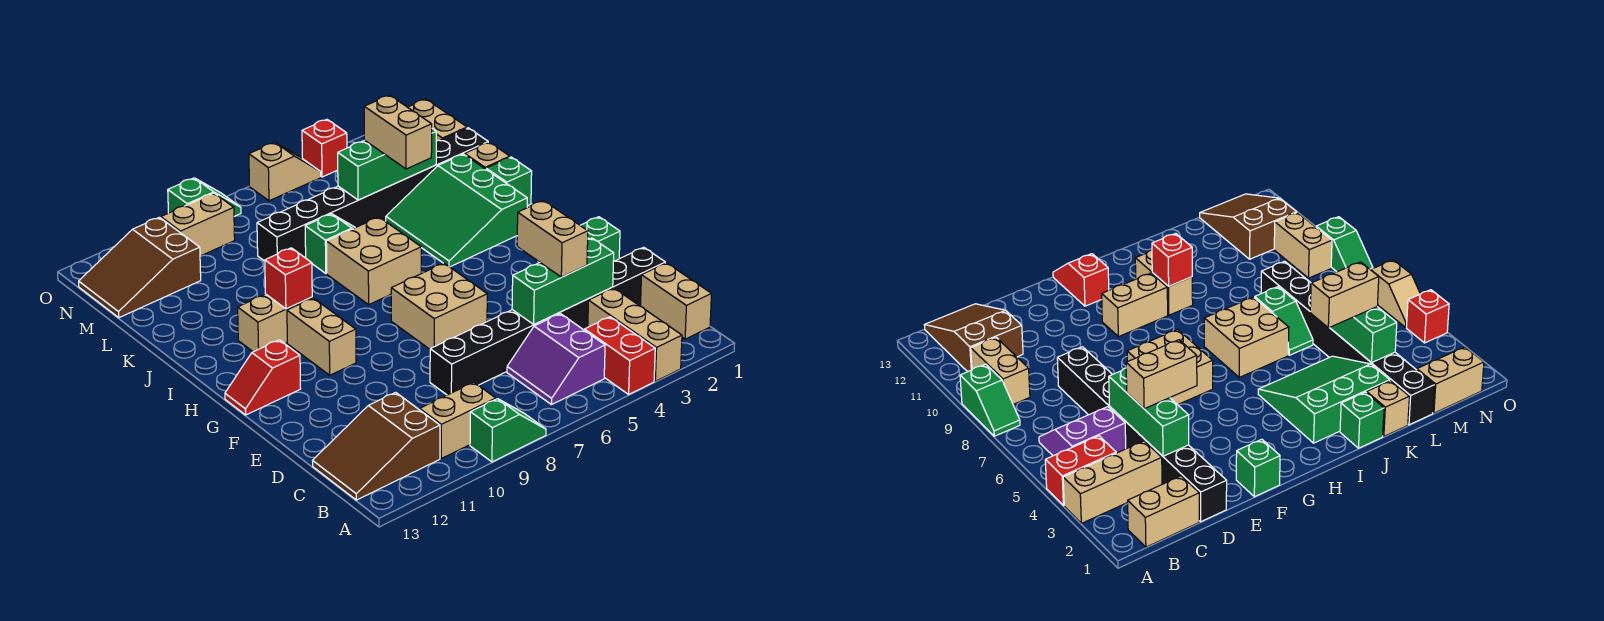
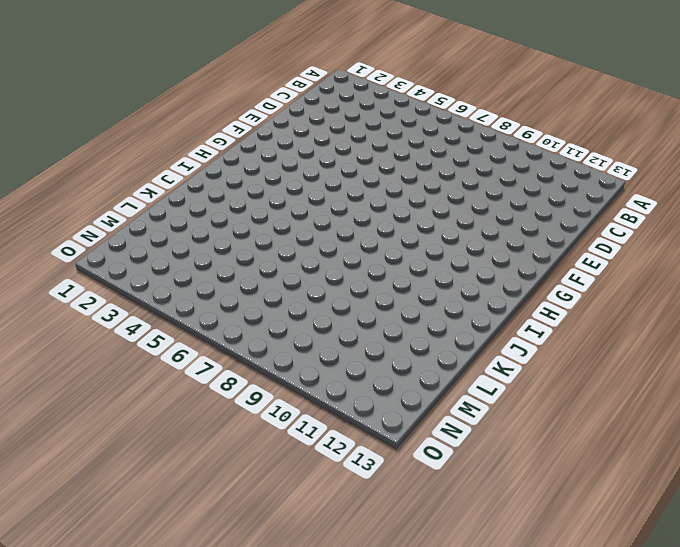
none -> tan brick A3:C3 level 1
none -> red brick A4:B4 level 1
none -> green slope A8:A9 level 1 top 9
none -> tan brick B1:C1 level 1

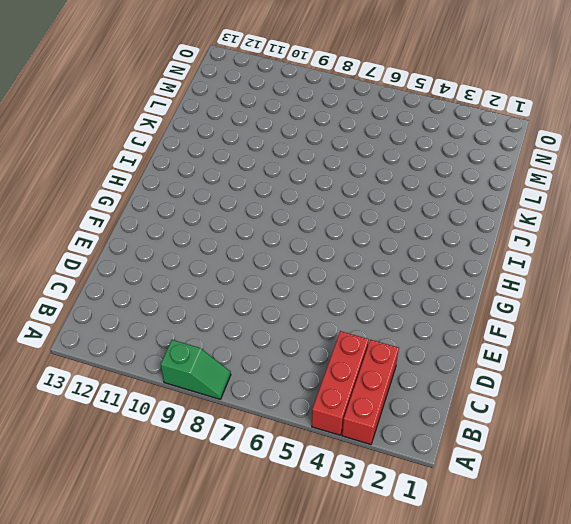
red brick A3:C3 level 1 -> tan brick A3:C3 level 1
red brick A4:C4 level 1 -> red brick A4:B4 level 1
none -> tan brick B1:C1 level 1
none -> purple slope B5:C6 level 1 top 5
none -> tan brick B9:B10 level 1
none -> brown slope B11:C13 level 1 top 11

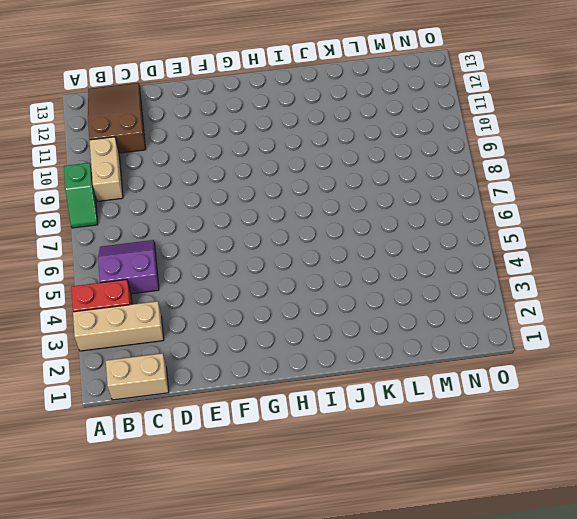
none -> black brick D1:D8 level 1
none -> green brick F1 level 1
none -> tan brick F6:G7 level 1
none -> tan brick G10:H10 level 1

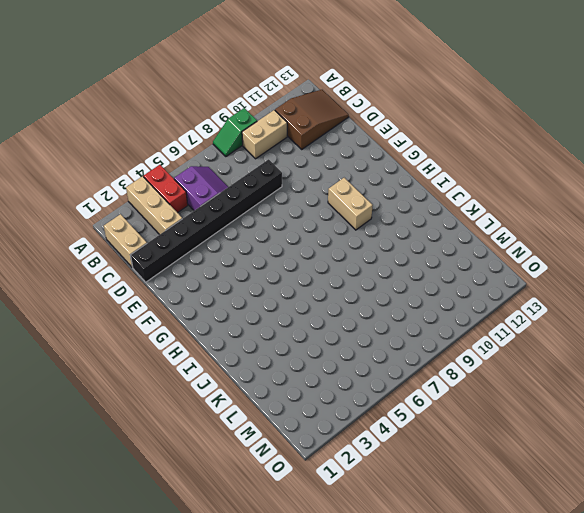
none -> green brick F1 level 1
none -> tan brick F6:G7 level 1
none -> red slope G12:G13 level 1 top 12
none -> green slope I2:K4 level 1 top 2

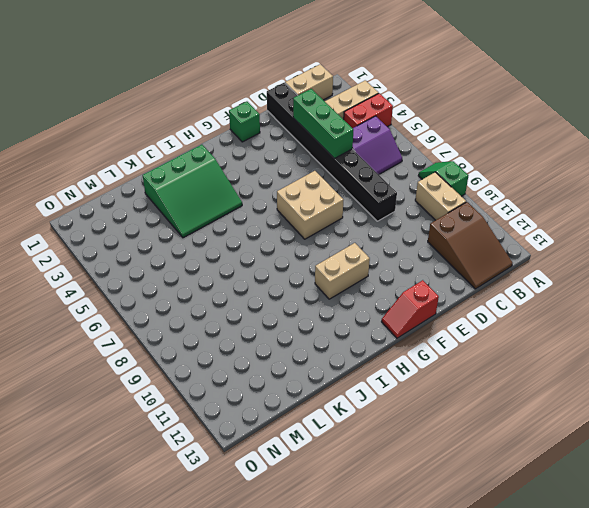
red slope F13:G13 level 1 top F -> red slope G12:G13 level 1 top 12
none -> tan brick I6:J7 level 1
none -> tan brick I10:I11 level 1
none -> green brick J1 level 1
none -> tan brick K1 level 1

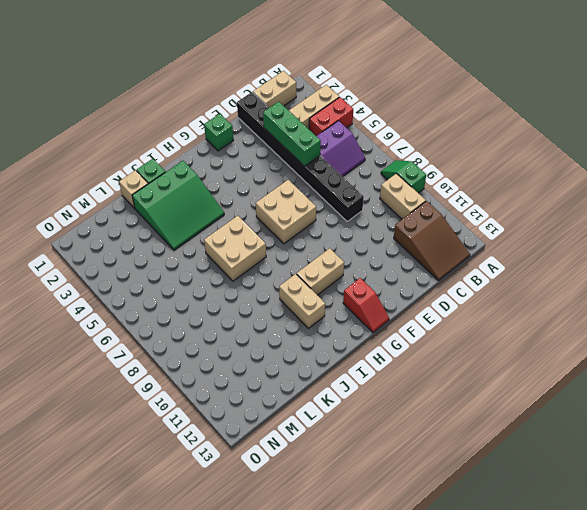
none -> green slope K6:K7 level 1 top 7
none -> black brick L1:L8 level 1
none -> tan brick M1:N1 level 1
none -> brown slope M11:N13 level 1 top 11

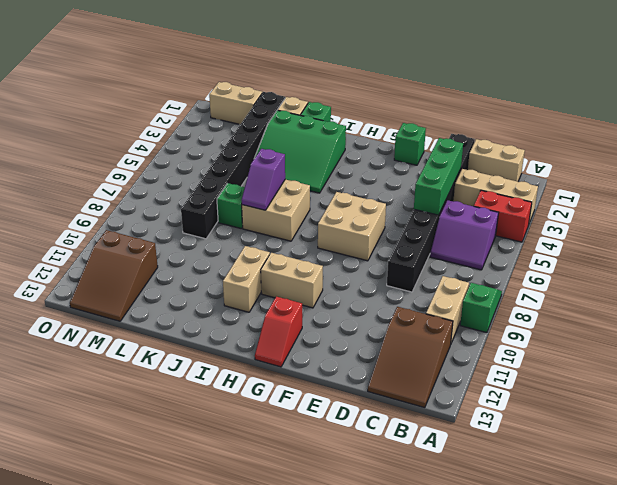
purple slope J6:J7 level 2 top 6 -> none
none -> tan brick N9:N10 level 1
none -> red brick O4 level 1
none -> tan slope O5:O6 level 1 top 6
none -> green slope O8:O9 level 1 top 9

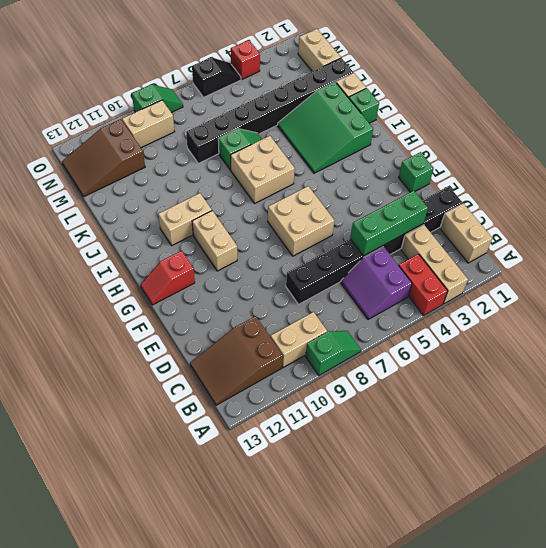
black slope O5:O6 level 1 top 6 -> tan slope O5:O6 level 1 top 6
none -> red brick I10 level 2
none -> green brick L3:L5 level 2
none -> tan brick D4:E4 level 3
none -> tan brick K4:L4 level 3

